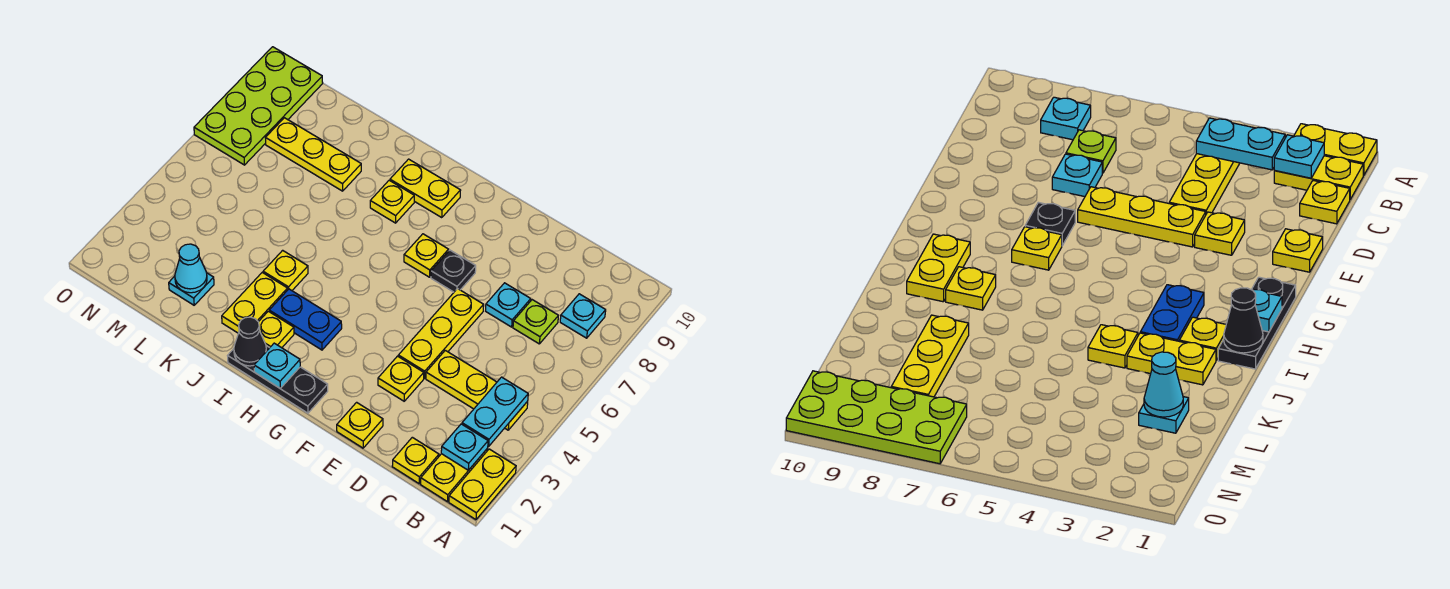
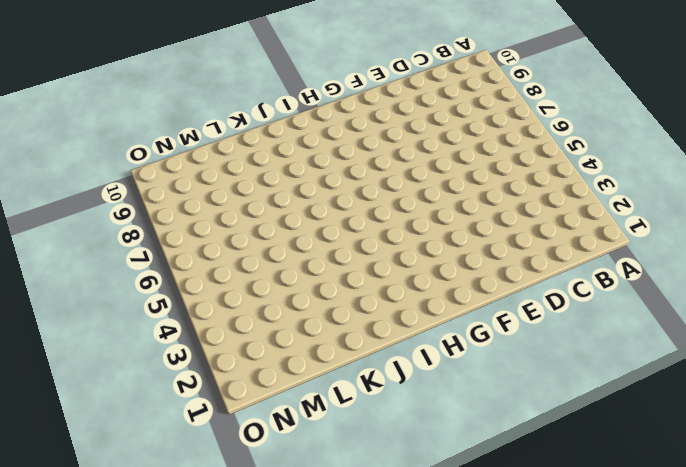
none -> yellow plate A1:A2 level 1
none -> yellow plate B1:B2 level 1
none -> yellow plate B4:D4 level 1

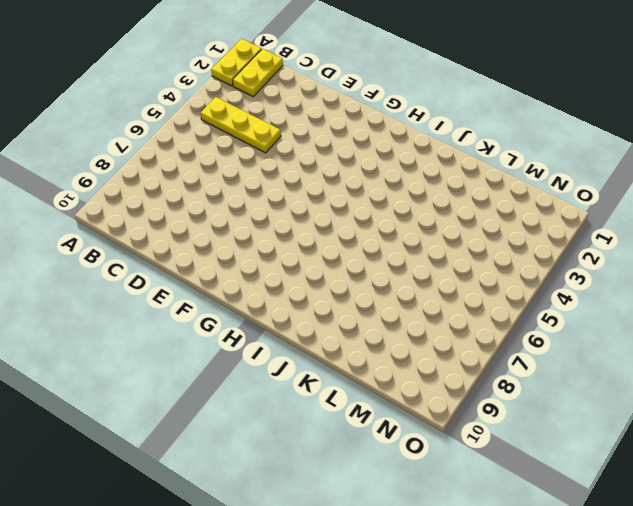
none -> cyan plate B8 level 1
none -> yellow plate C1 level 1
none -> lime plate C7 level 1

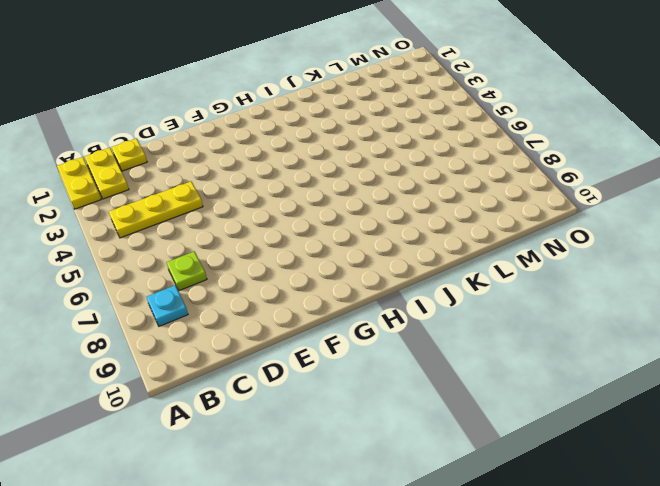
none -> cyan plate D7 level 1
none -> yellow plate E1 level 1
none -> yellow plate E3 level 1

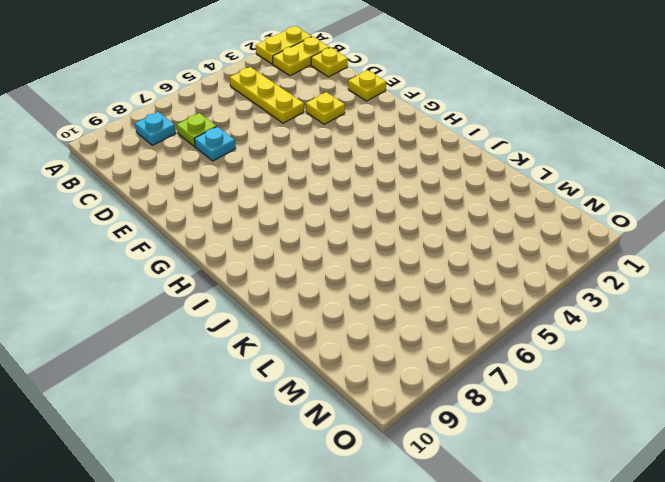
none -> yellow plate E4:E6 level 1
none -> black plate F7 level 1
none -> black plate G1:I1 level 1

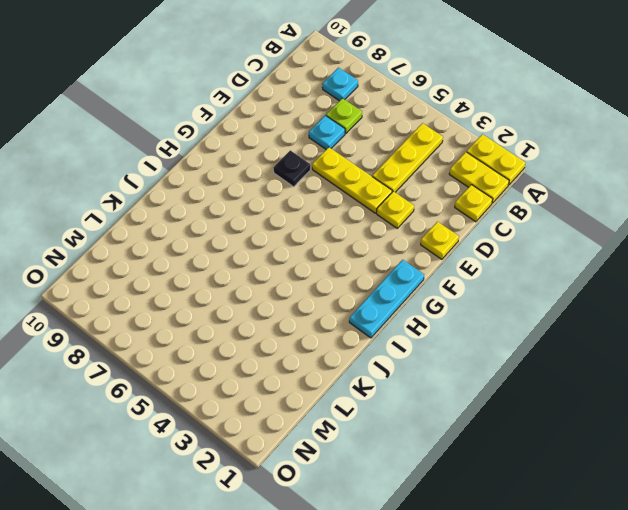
cyan plate G1:I1 level 1 -> black plate G1:I1 level 1
none -> yellow plate G7 level 1
none -> blue plate H3:I3 level 1
none -> yellow plate H9:I9 level 1

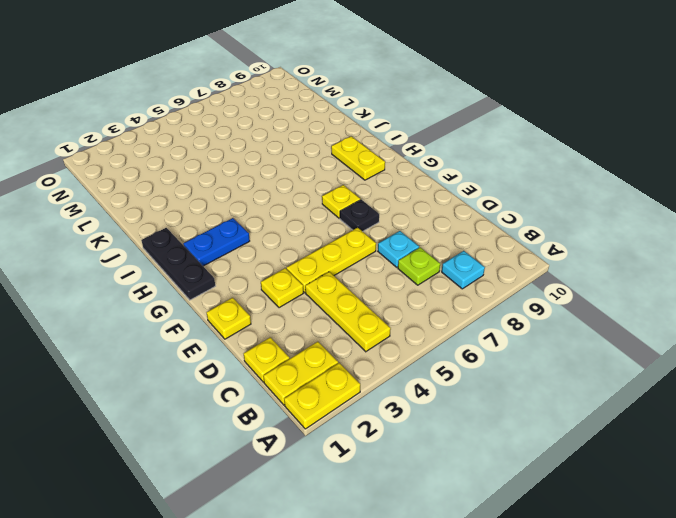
blue plate H2:H3 level 1 -> blue plate H3:I3 level 1
none -> yellow plate I2 level 1
none -> yellow plate I8 level 1
none -> yellow plate J2:J3 level 1

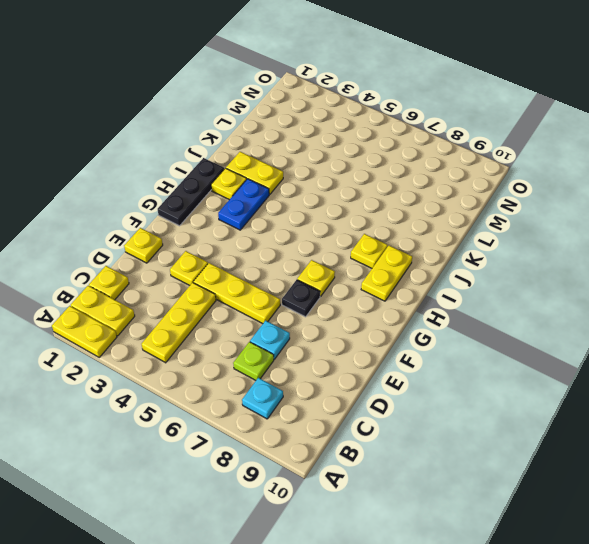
none -> yellow plate J4 level 1
none -> yellow plate K8:M8 level 1
none -> cyan plate L2 level 1

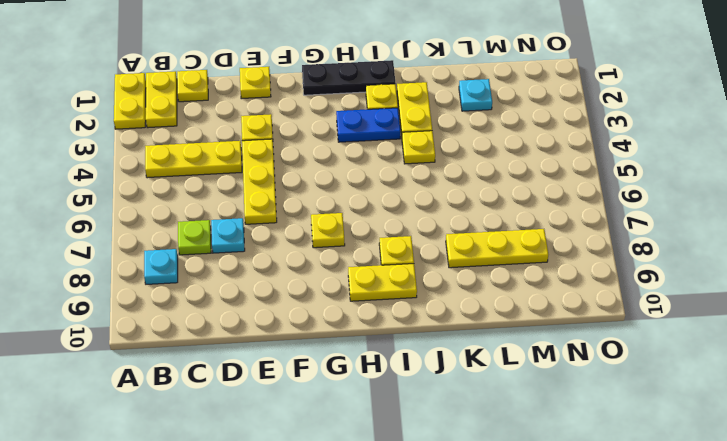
none -> black plate F7 level 1
none -> lime plate N7:O10 level 1
none -> cyan plate B2 level 2

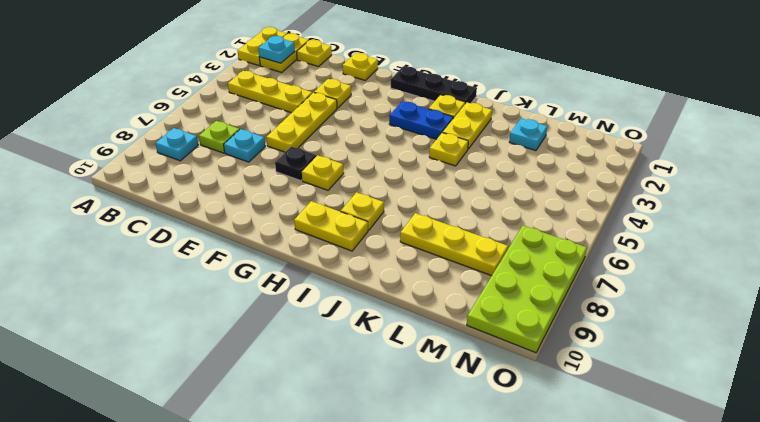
none -> cyan plate B3:B4 level 2
none -> cyan plate H1 level 2
none -> black cone I1 level 2

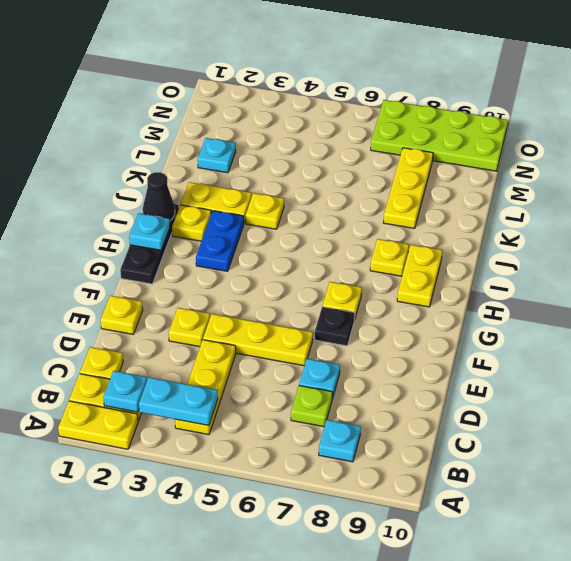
none -> cyan cone L2 level 2

